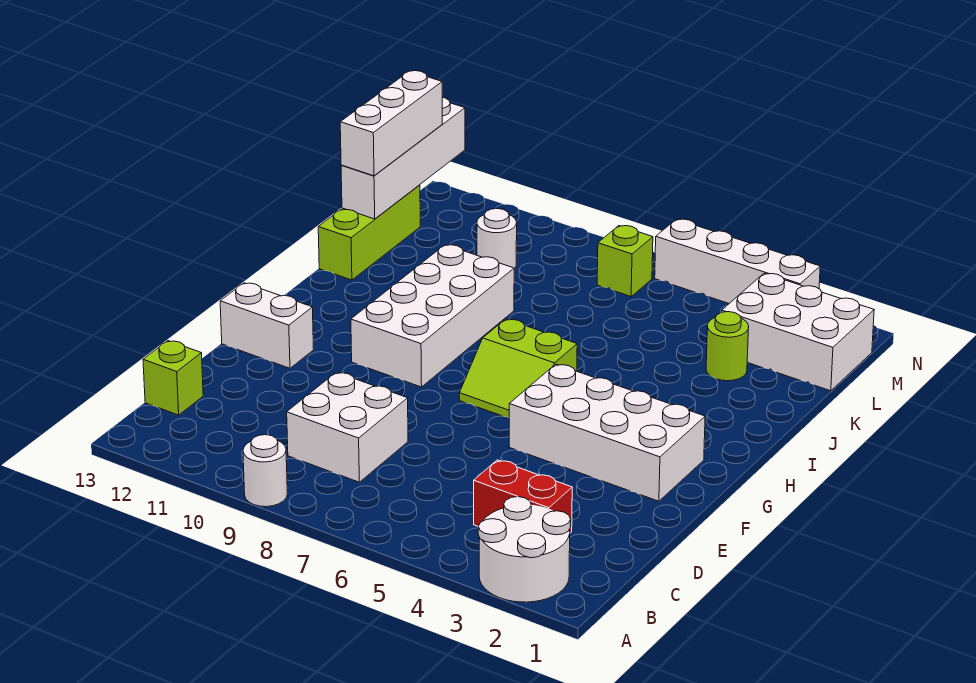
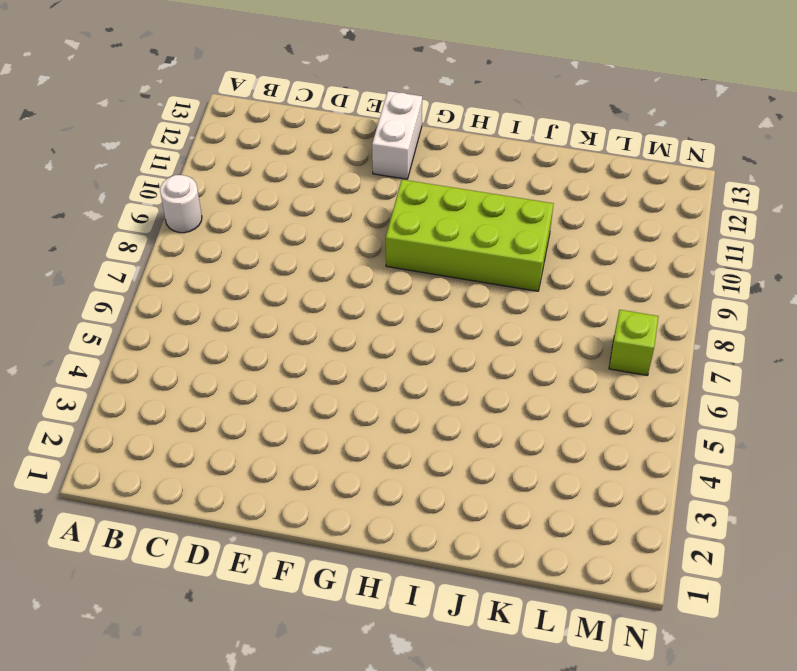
lime brick G9:J10 level 1 -> white brick G9:J10 level 1
none -> white round brick A2:B3 level 1
none -> red brick C3:C4 level 1
none -> white brick C8:D9 level 1

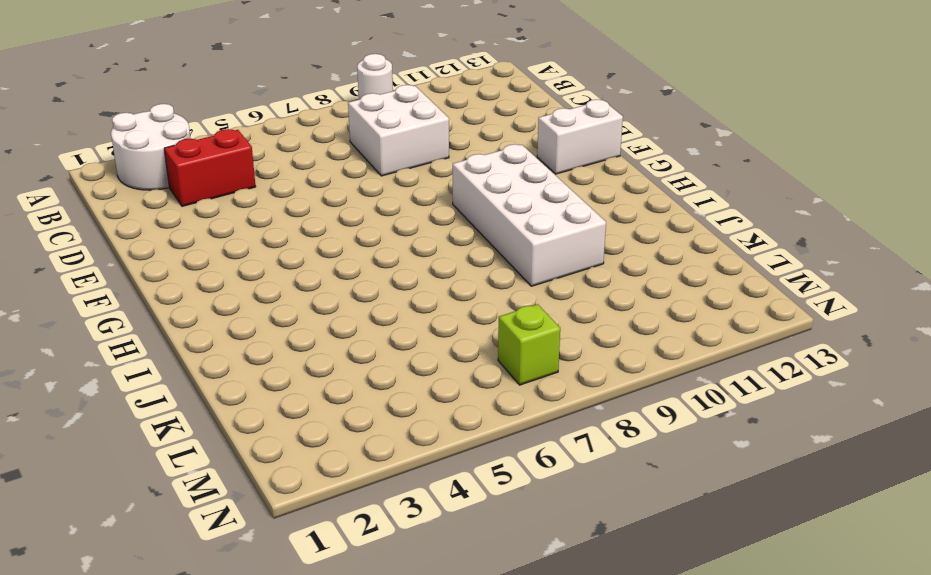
none -> lime brick C13 level 1
none -> white brick F2:G5 level 1
none -> lime slope G6:H7 level 1 top H

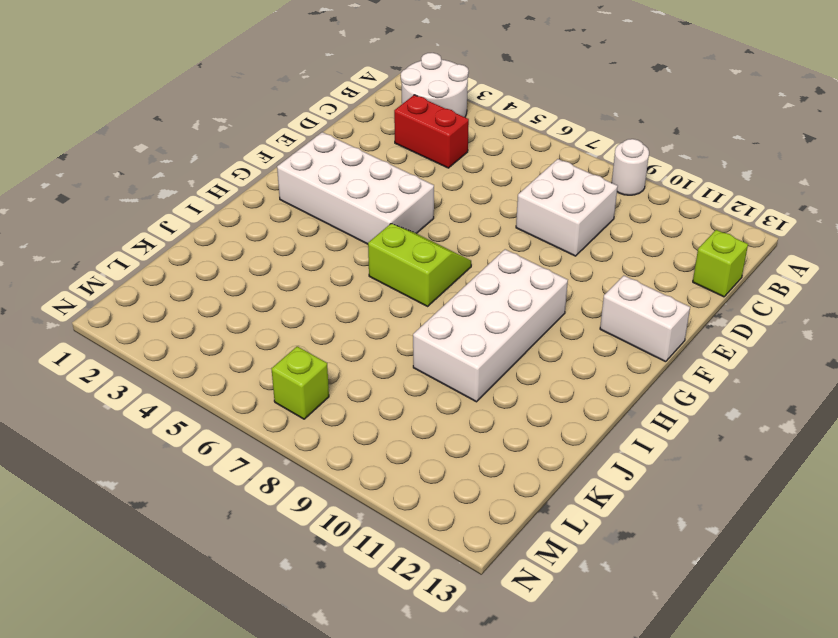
none -> lime brick J13:L13 level 1
none -> lime round brick K3 level 1
none -> white brick L1:M3 level 1

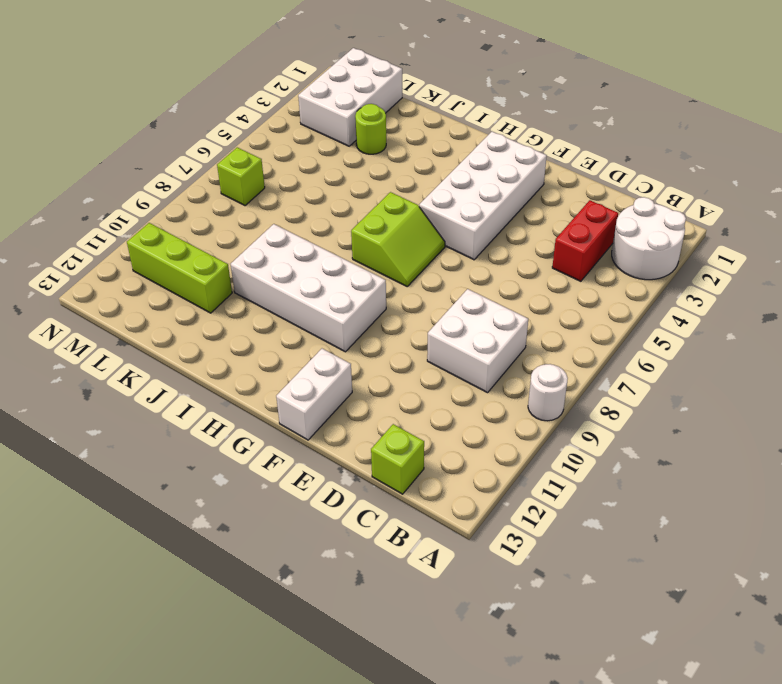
lime brick K11:M11 level 1 -> lime brick J13:L13 level 1
none -> white round brick L10 level 1
none -> white brick N3:N6 level 1
none -> white brick K13:N13 level 2

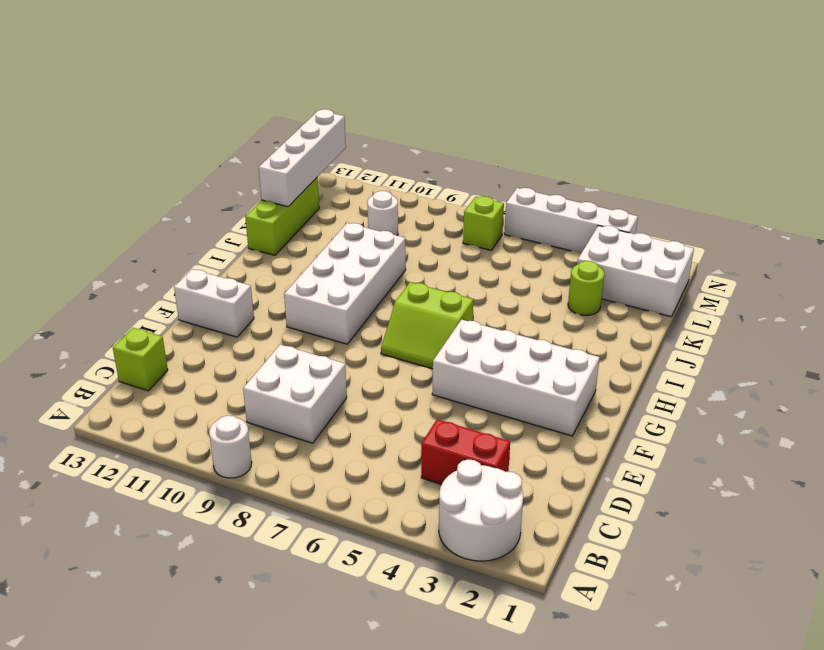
none -> white brick K13:M13 level 3

